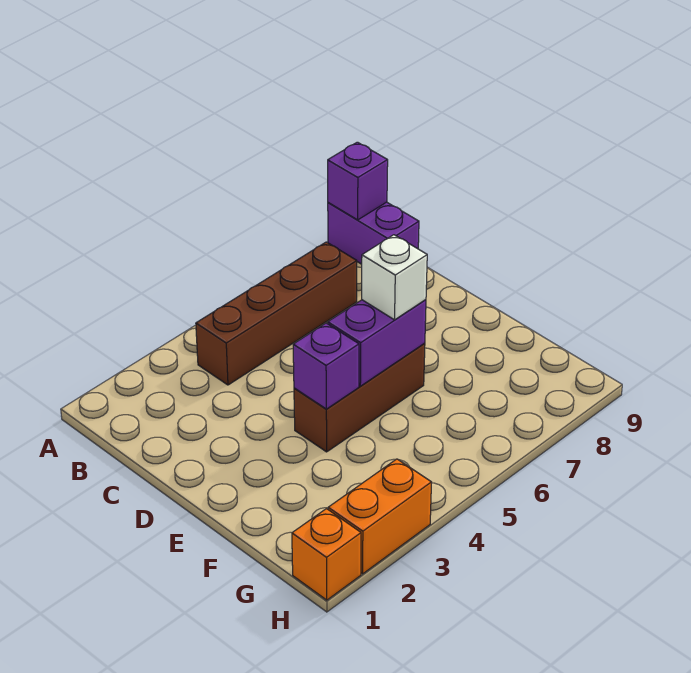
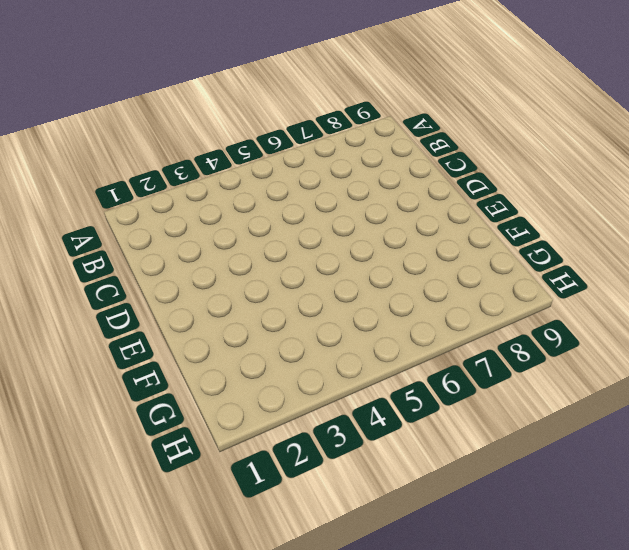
none -> purple brick A9:B9 level 1
none -> brown brick B4:B7 level 1

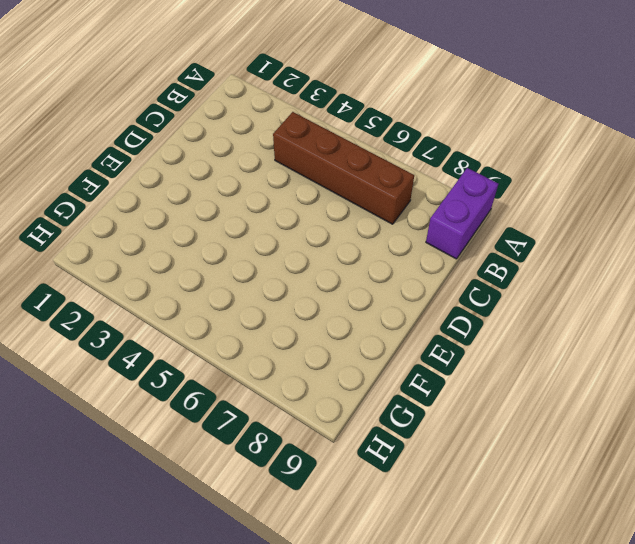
none -> brown brick E4:E6 level 1
none -> orange brick H1 level 1

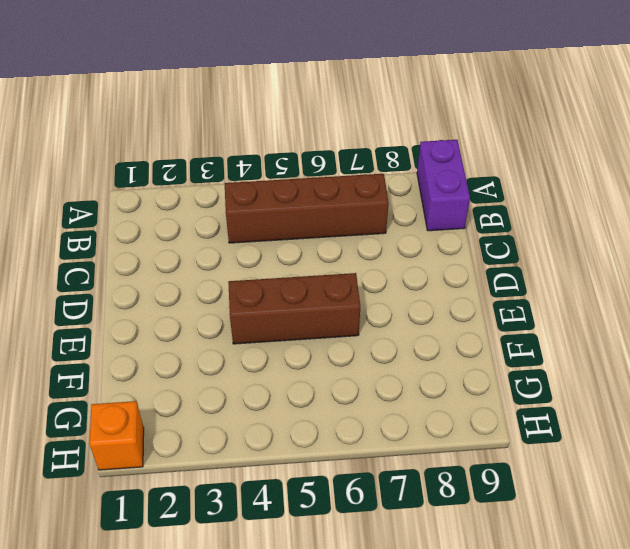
none -> orange brick H2:H3 level 1
none -> purple brick A9 level 2

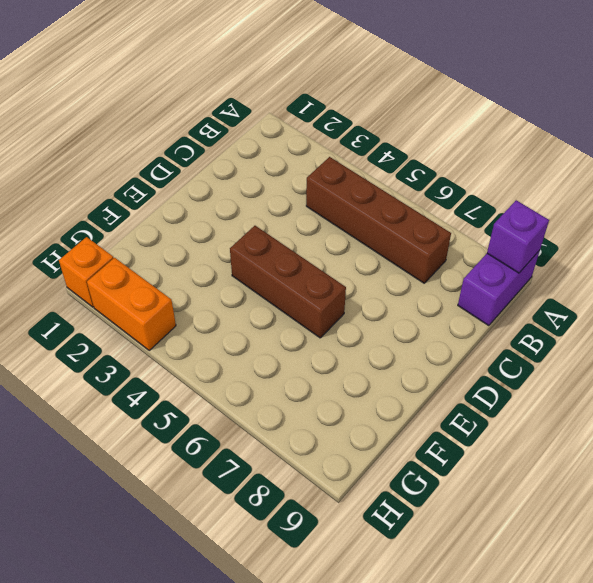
none -> purple brick E4 level 2
none -> purple brick E5:E6 level 2

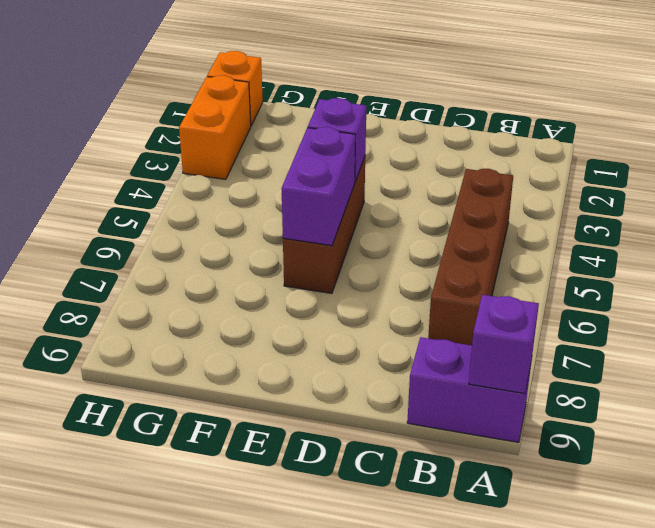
none -> white brick E6 level 3

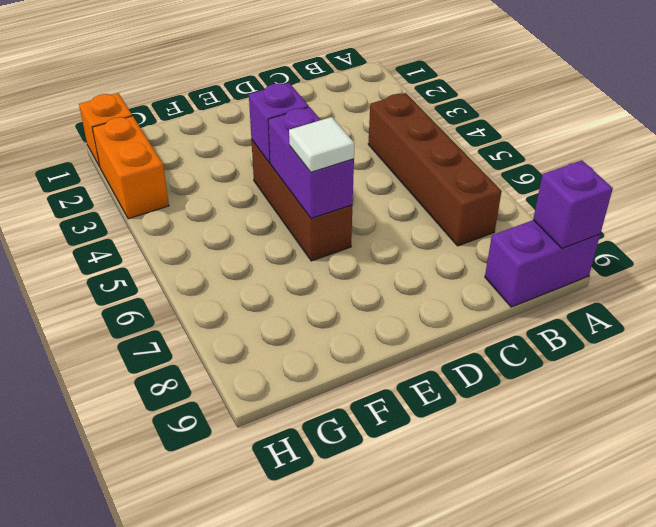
white tile E6 level 3 -> white brick E6 level 3

